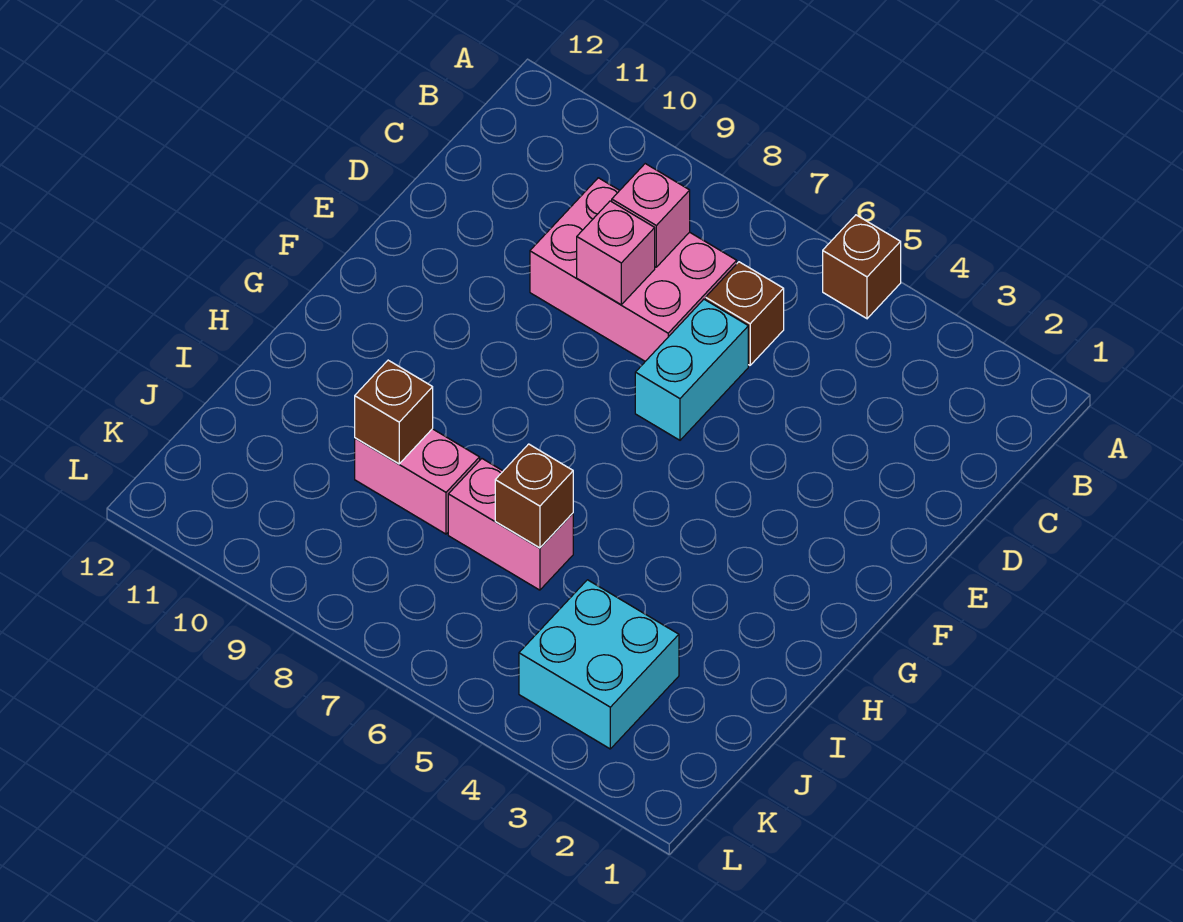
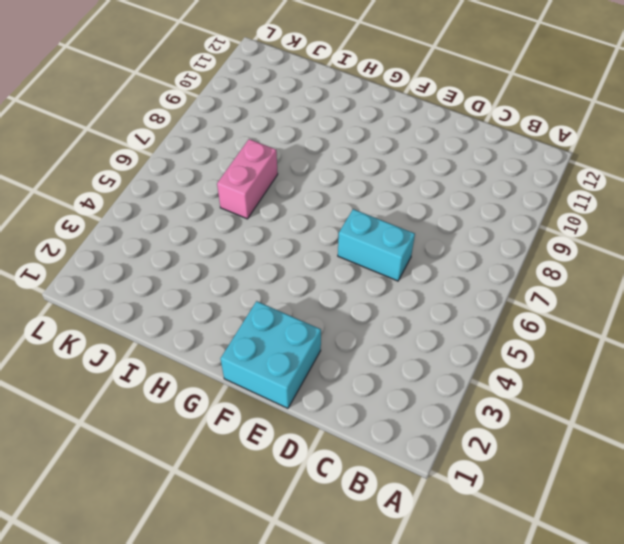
cyan brick E1:F2 level 1 -> cyan brick J3:K4 level 1
none -> brown brick A5 level 1
none -> brown brick C6 level 1

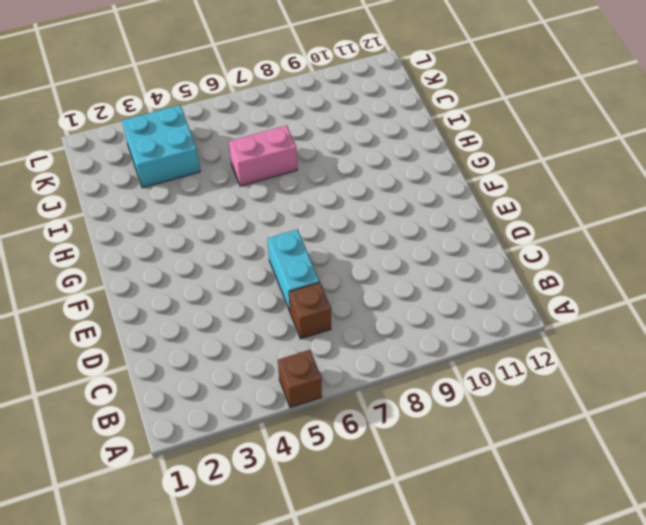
none -> pink brick C7:D9 level 1
none -> pink brick I8:I9 level 1

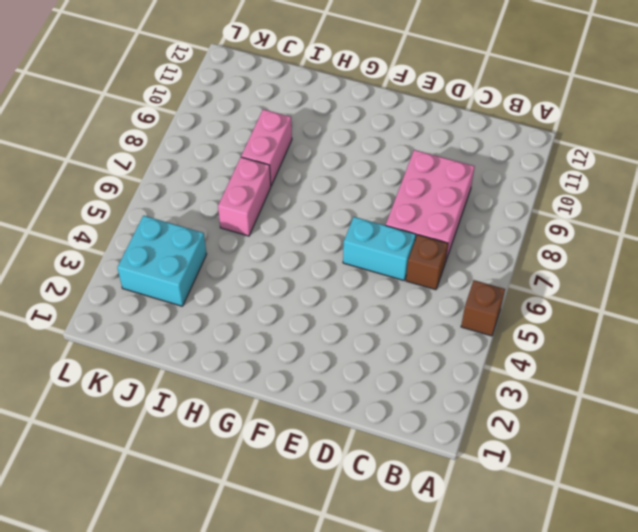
none -> pink brick C8 level 2
none -> pink brick D8 level 2

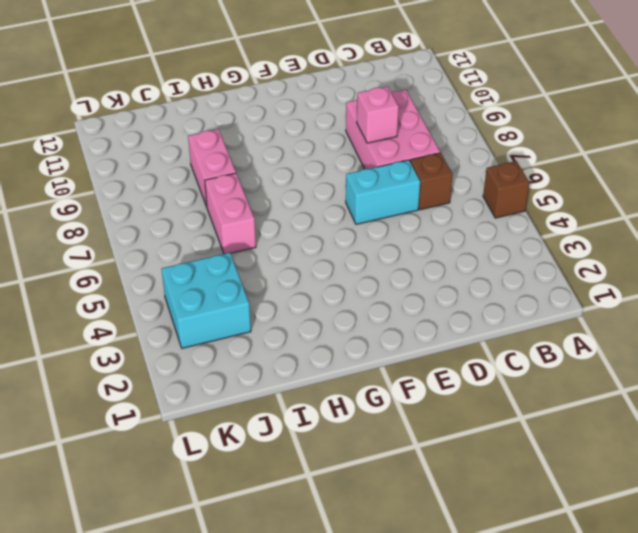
none -> pink brick C8 level 2
none -> brown brick I6 level 2

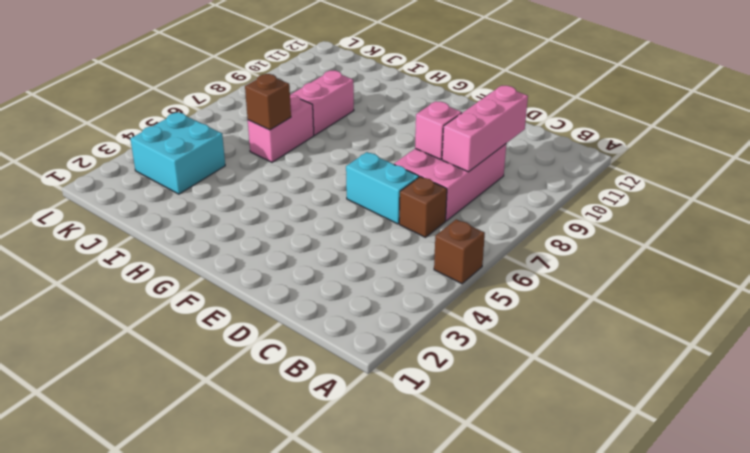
pink brick C8:C10 level 2 -> pink brick C8 level 2
none -> brown brick I9 level 2

